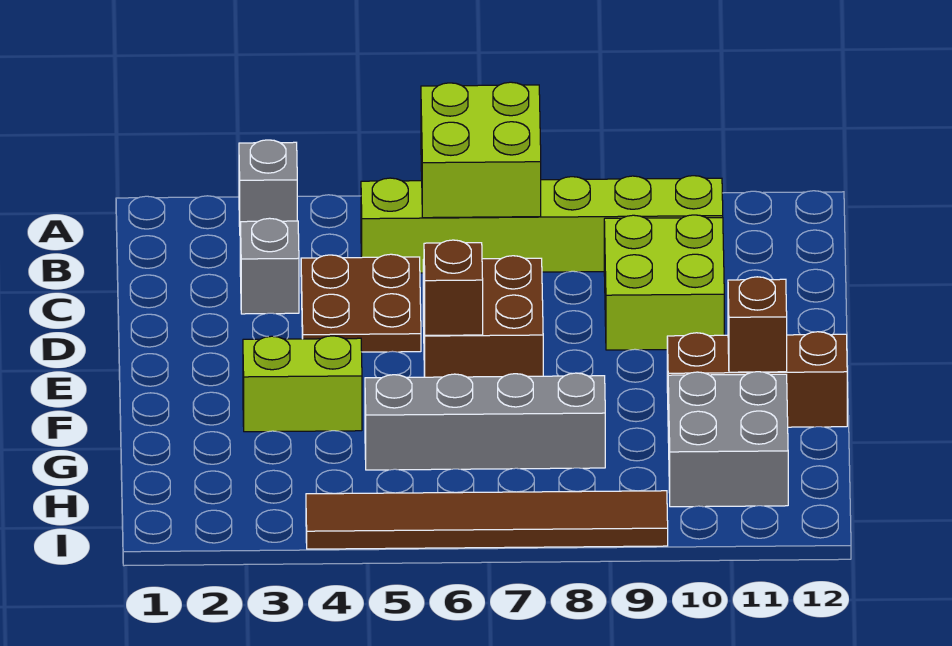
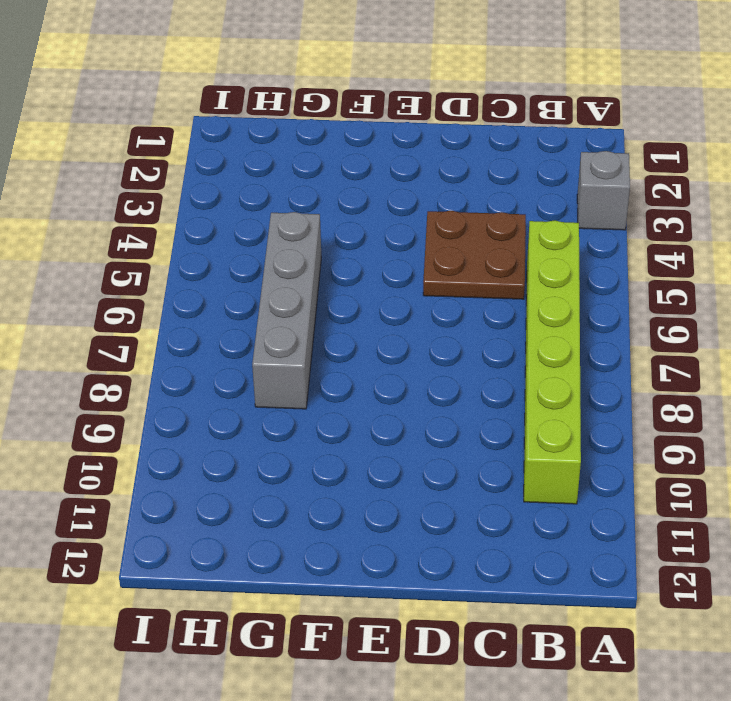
none -> grey brick C3 level 1
none -> lime brick C9:D10 level 1
none -> brown brick D6:E7 level 1

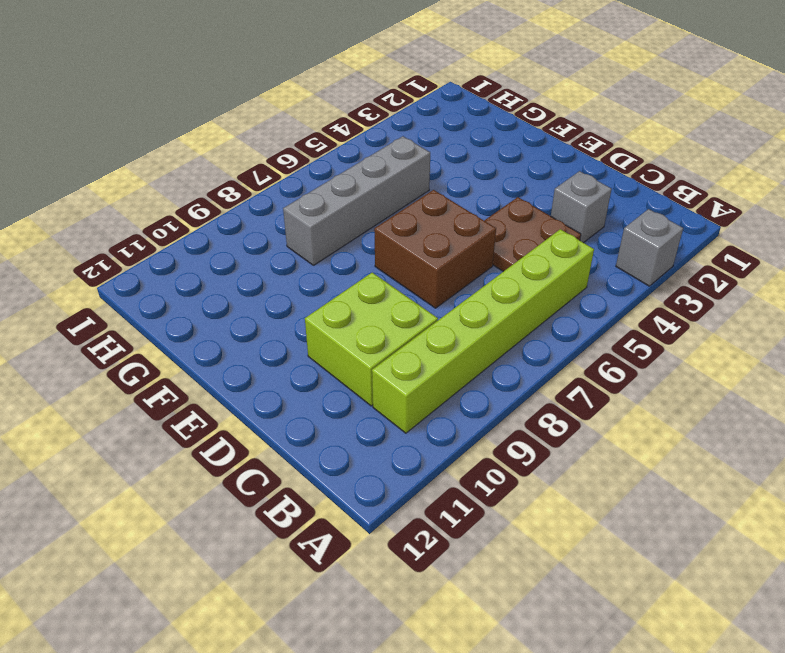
none -> lime brick F3:F4 level 1
none -> brown brick F10:F12 level 1
none -> grey brick G10:H11 level 1

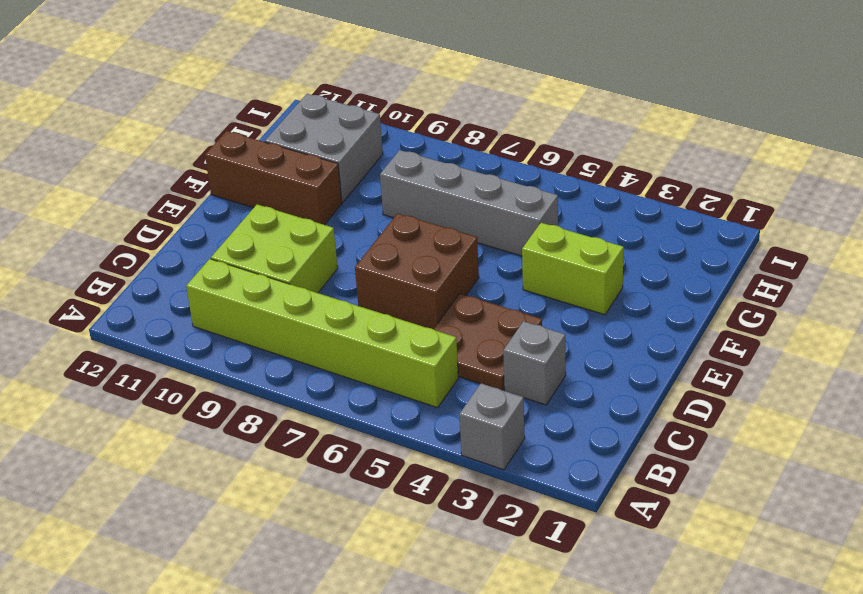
none -> brown tile I4:I9 level 1
none -> lime brick A6:B7 level 2
none -> brown brick E6 level 2

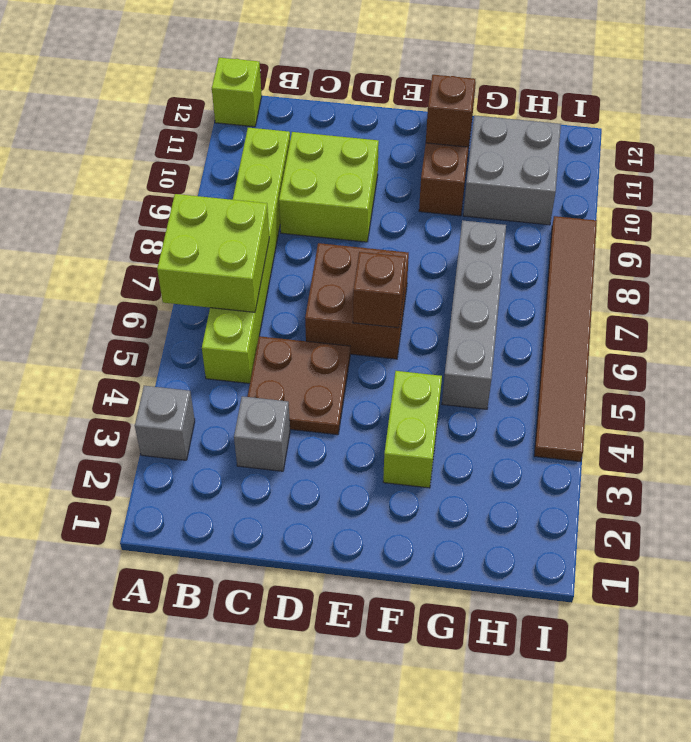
lime brick A12 level 1 -> none

